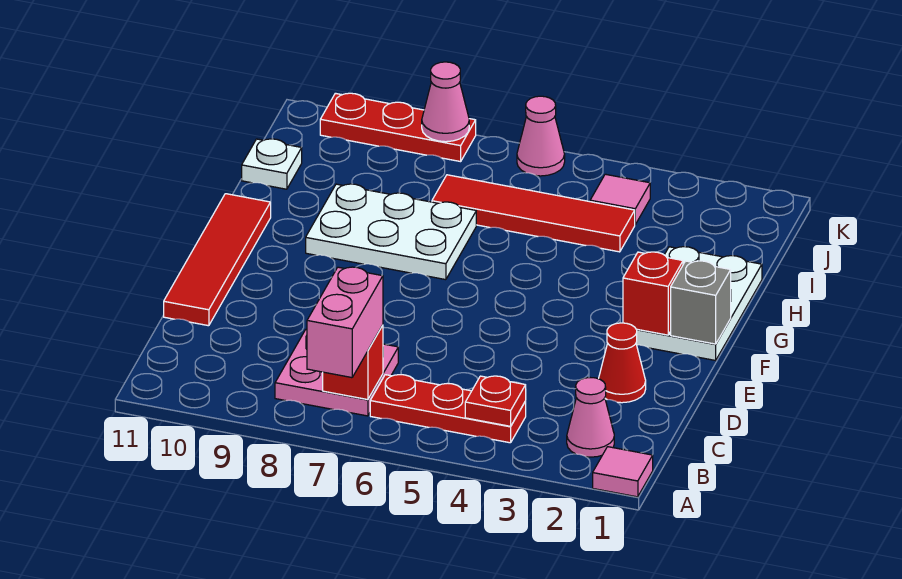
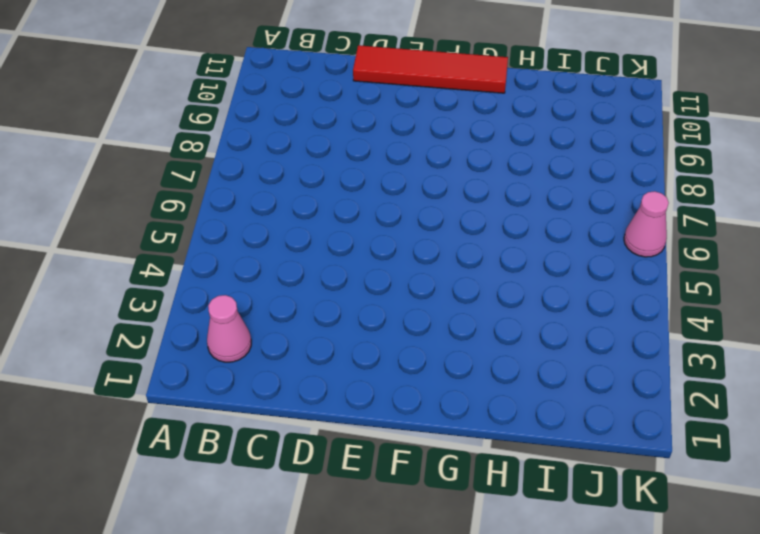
none -> pink tile A1 level 1
none -> red plate B4:B6 level 1
none -> pink plate B7:C8 level 1

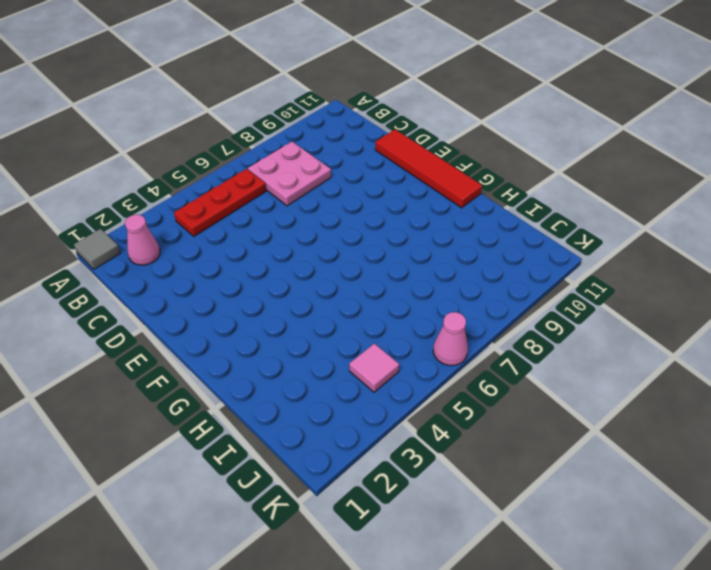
grey tile A1 level 1 -> pink tile A1 level 1
none -> red cone D2 level 1
none -> white plate F1:H2 level 1
none -> white plate G7:H9 level 1

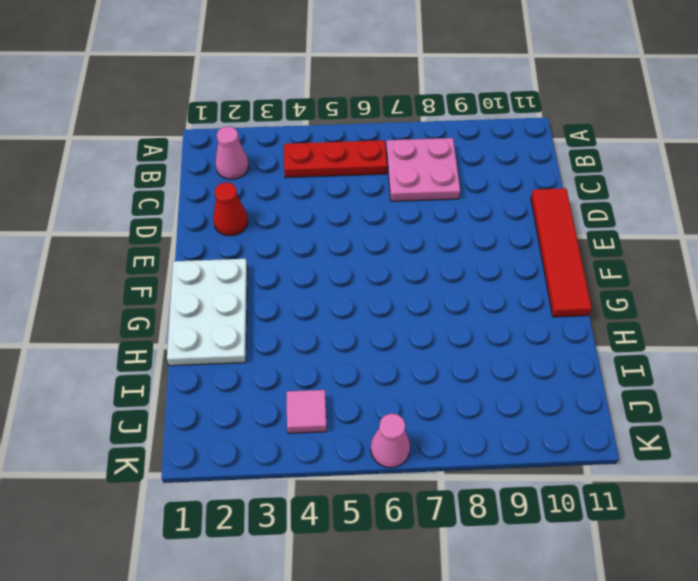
none -> pink tile A1 level 1
none -> white plate G7:H9 level 1
none -> red tile I4:I7 level 1

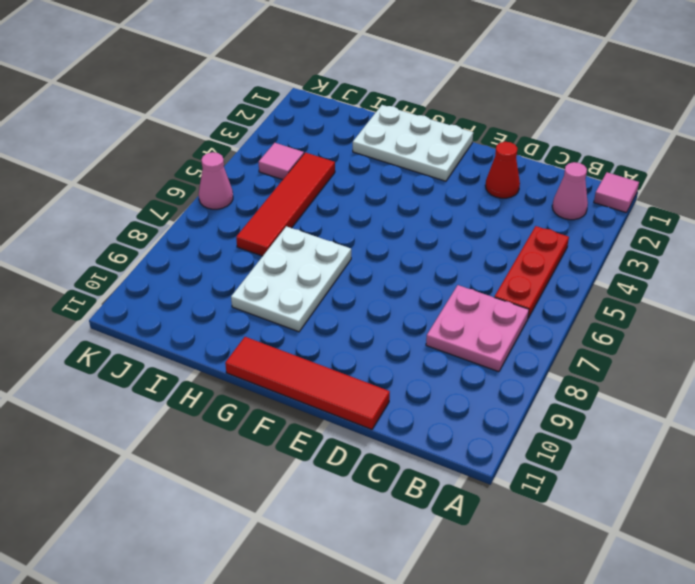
none -> white plate I11 level 1
none -> red plate K8:K10 level 1
none -> red plate B4 level 2

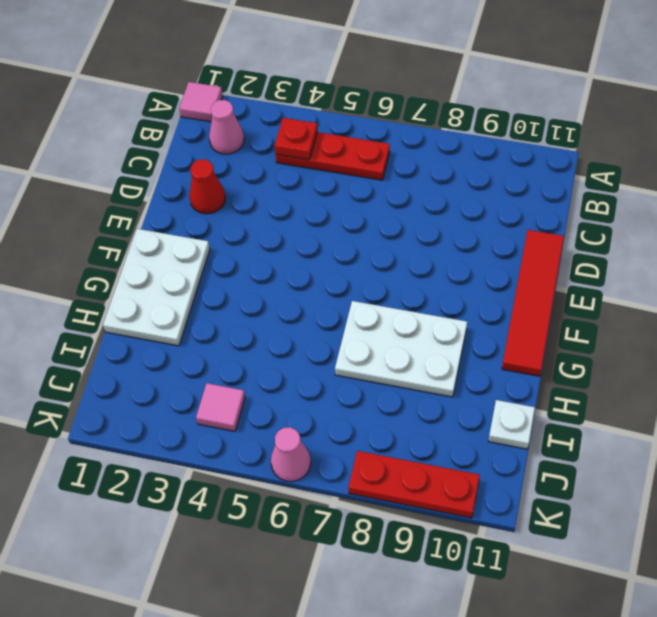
none -> pink plate B7:C8 level 1
none -> red tile I4:I7 level 1
none -> red brick B7 level 2

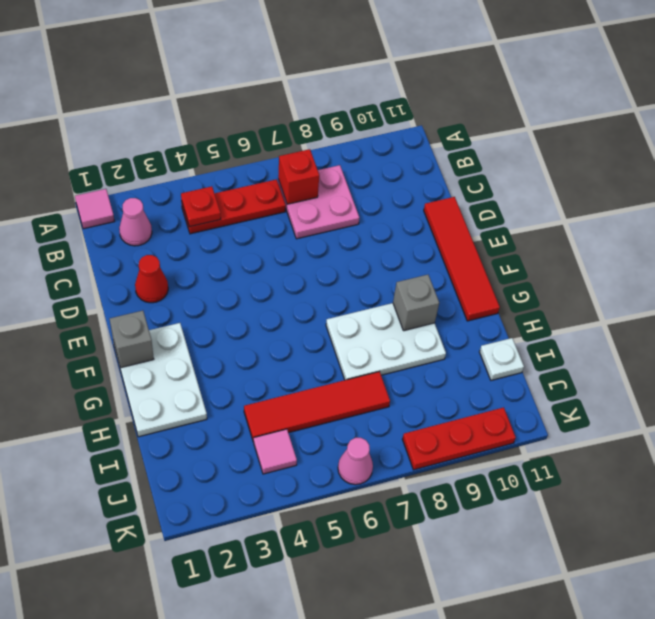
grey brick G9 level 2 -> none
none -> red brick F2 level 2
none -> pink cone K8 level 2
none -> pink brick A7:B7 level 3

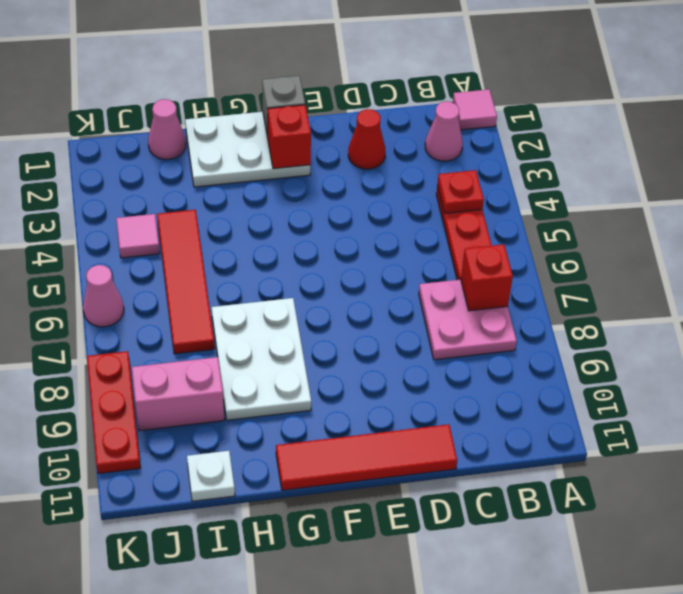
pink cone I1 level 1 -> pink cone K8 level 2
pink brick I9:J9 level 1 -> pink brick A7:B7 level 3

